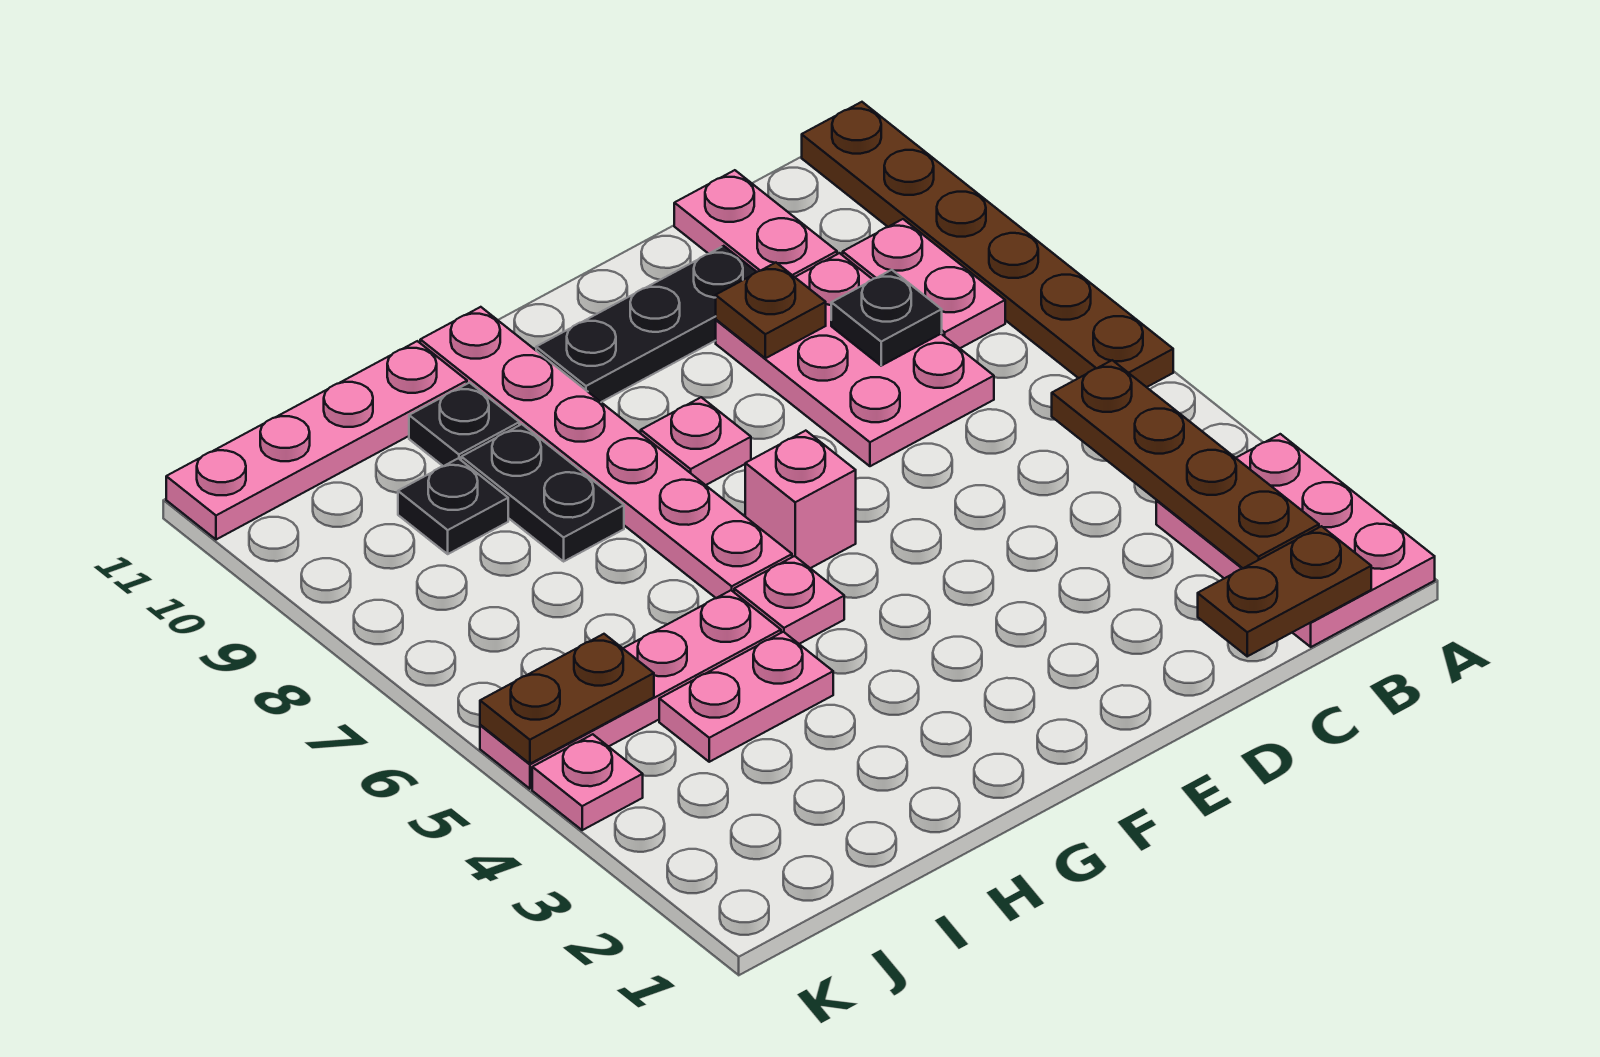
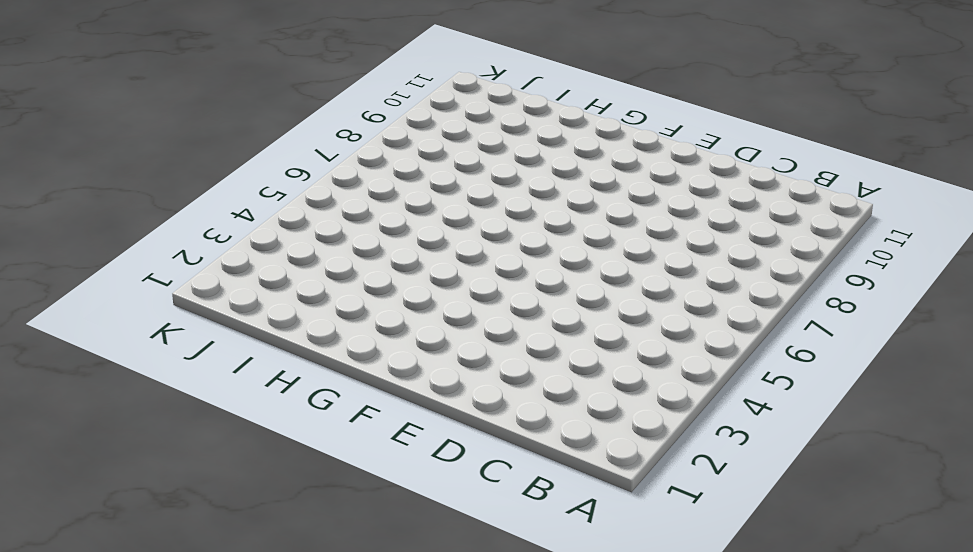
none -> pink plate A1:B3 level 1
none -> brown plate A6:A11 level 1
none -> pink plate B8:B9 level 1

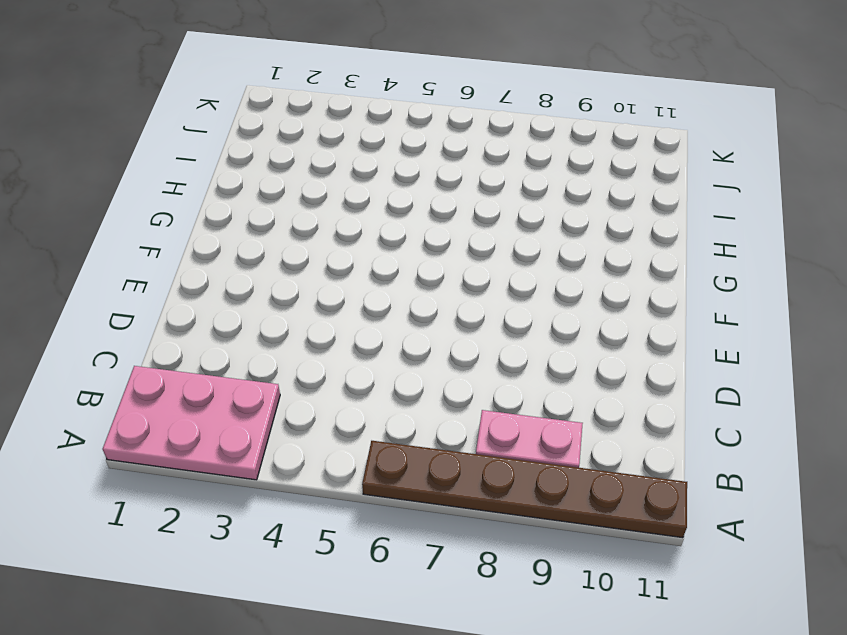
none -> pink plate C7:D9 level 1
none -> pink plate C10:C11 level 1
none -> black plate D10:F10 level 1

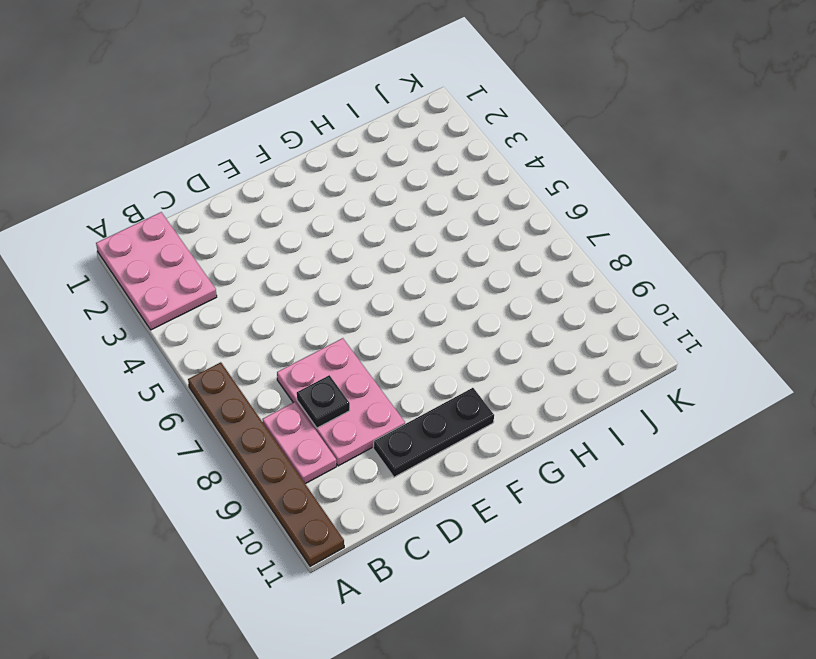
none -> pink plate C10:C11 level 1
none -> pink brick F6 level 1
none -> pink plate F8 level 1

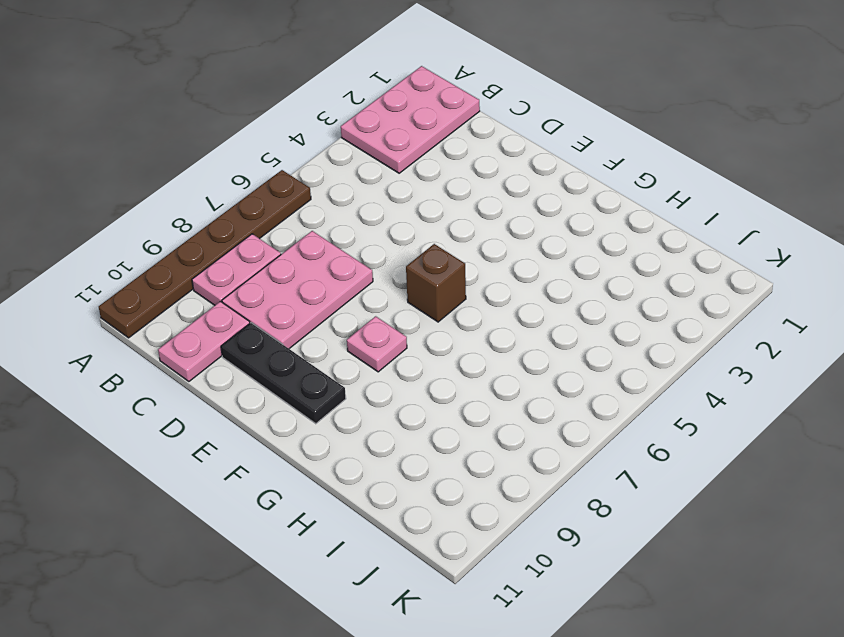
brown brick F6 level 1 -> pink brick F6 level 1
none -> pink plate G5 level 1
none -> pink plate G6:G11 level 1
none -> pink plate H4:I4 level 1

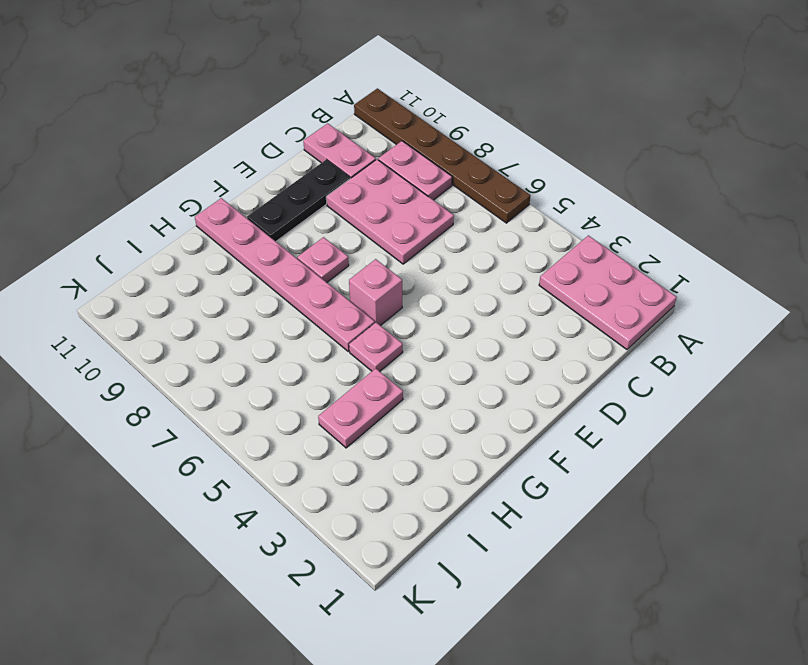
none -> pink plate H5:K5 level 1
none -> black plate H8:H9 level 1
none -> black plate H10 level 1

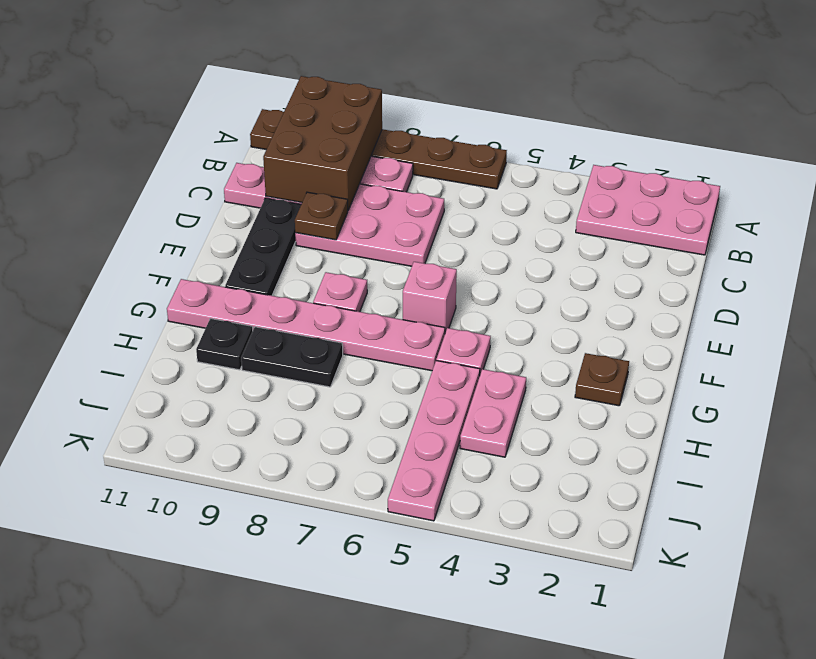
brown brick A9:C10 level 2 -> none
brown plate G2 level 1 -> none
none -> pink plate H11:K11 level 1
none -> black plate I9 level 1
none -> pink plate K4 level 1

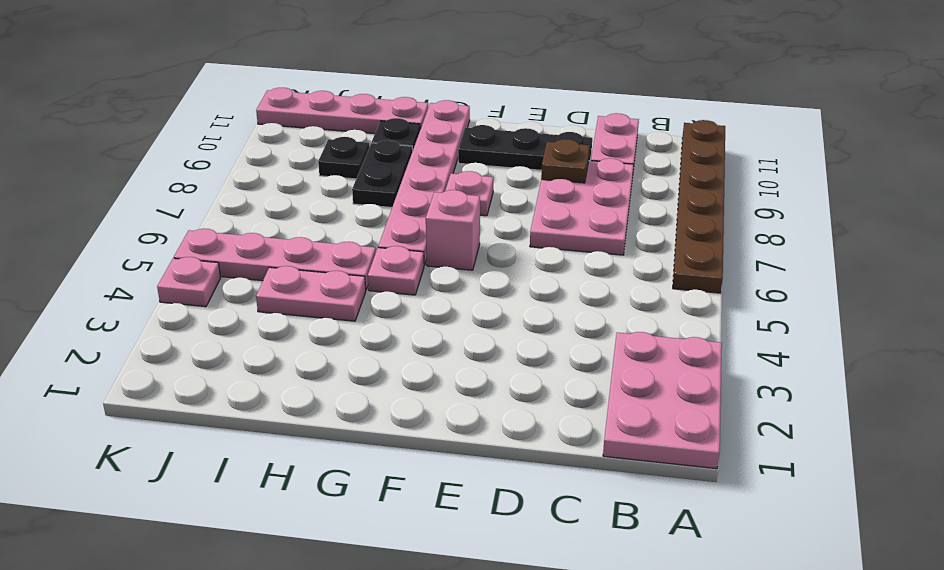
none -> pink plate B8:B9 level 1
none -> brown plate B1:C1 level 2
none -> brown plate B2:B5 level 2

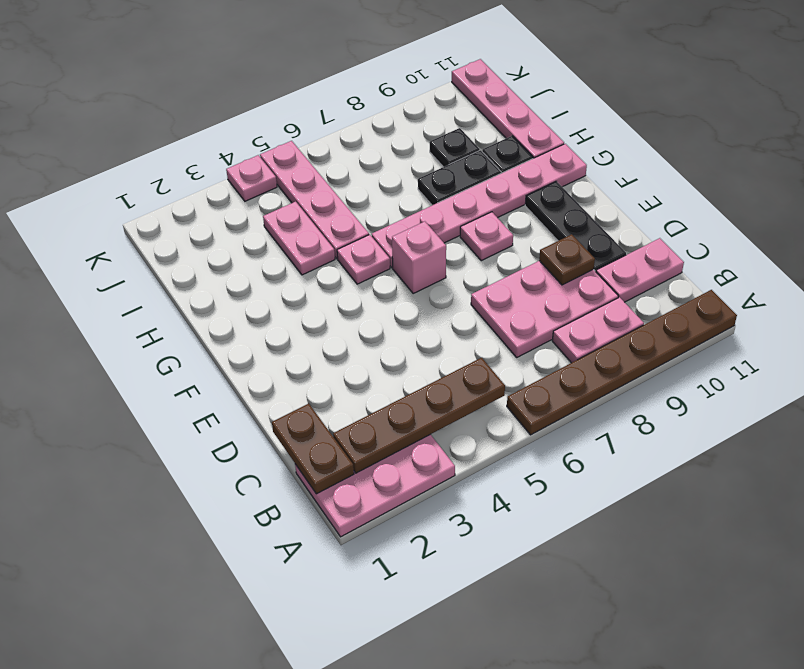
none -> black plate C8 level 2
none -> brown plate J5:K5 level 2

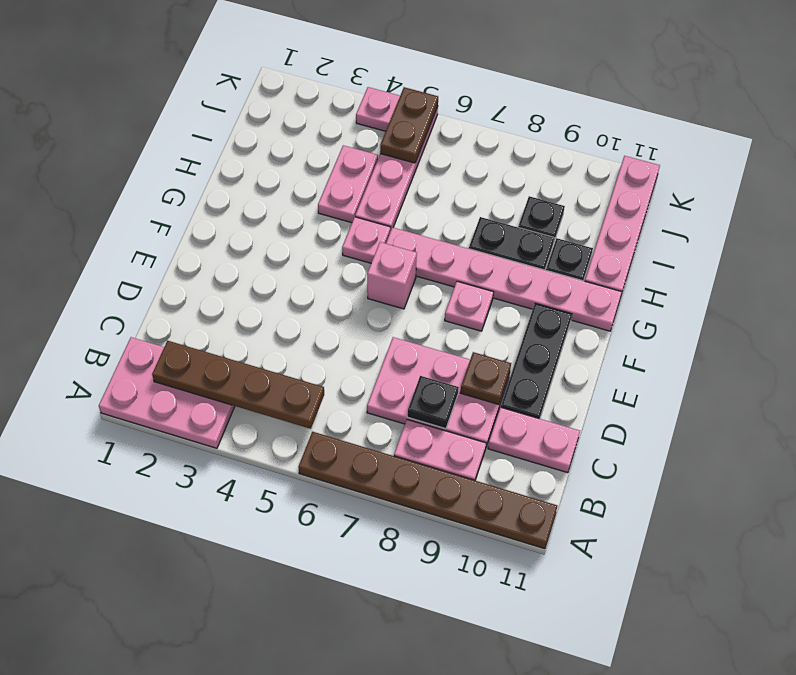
none -> brown plate B1:C1 level 2

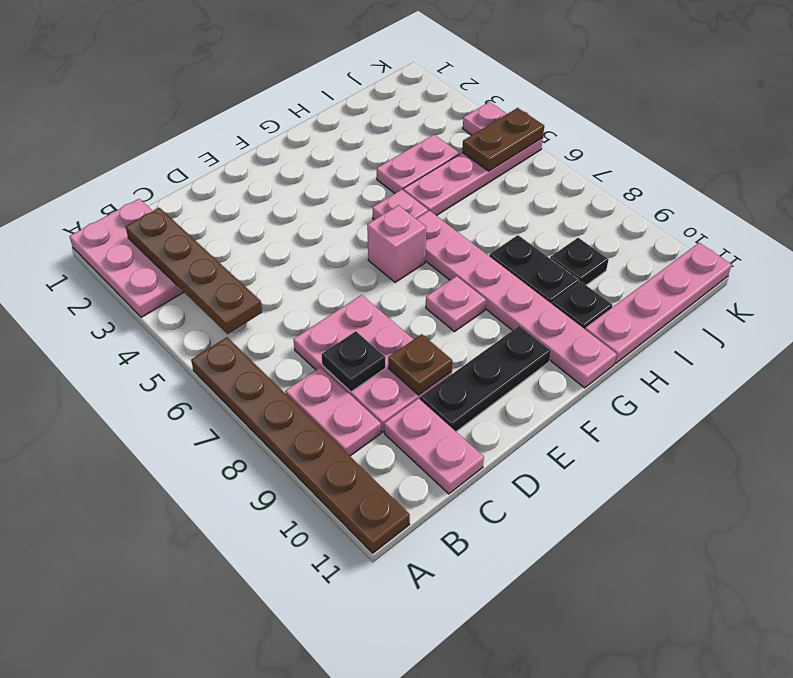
none -> brown plate B1:C1 level 2

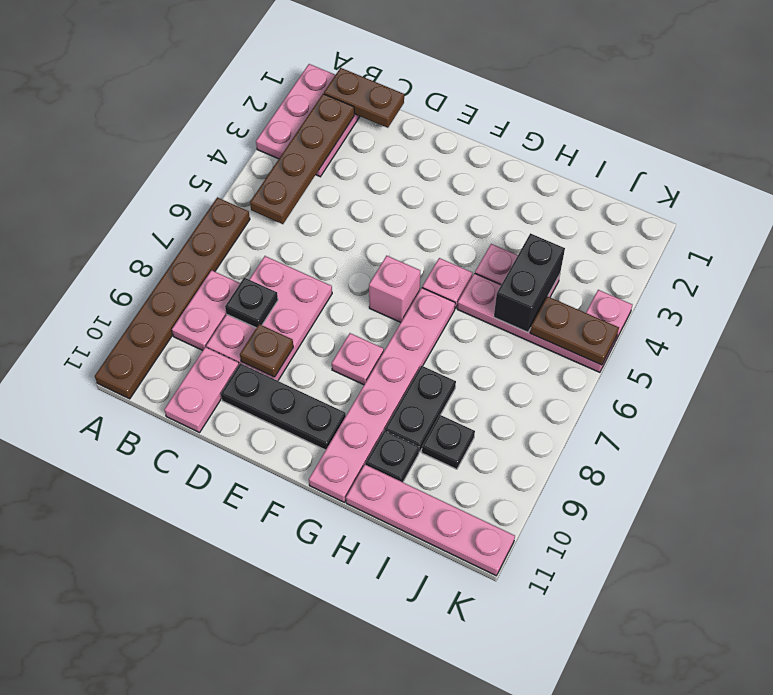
black brick I4:I5 level 2 -> none

